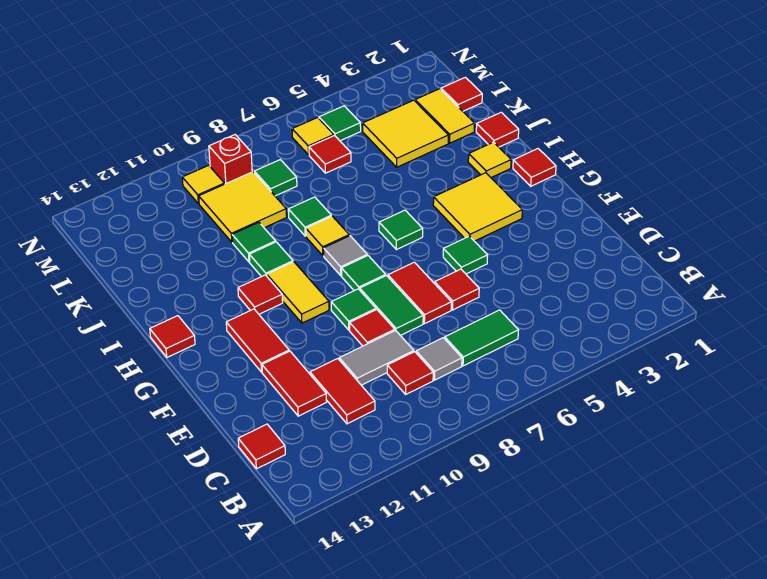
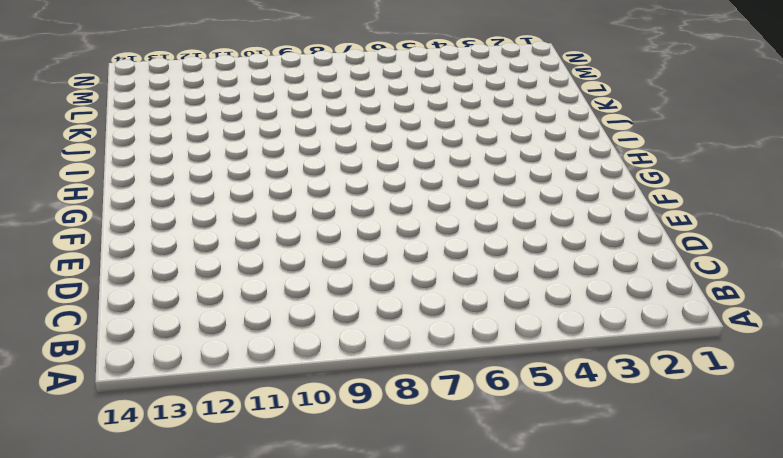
none -> green tile C6:C7 level 1
none -> grey tile C8 level 1
none -> red tile C9 level 1
none -> red tile C11:D11 level 1

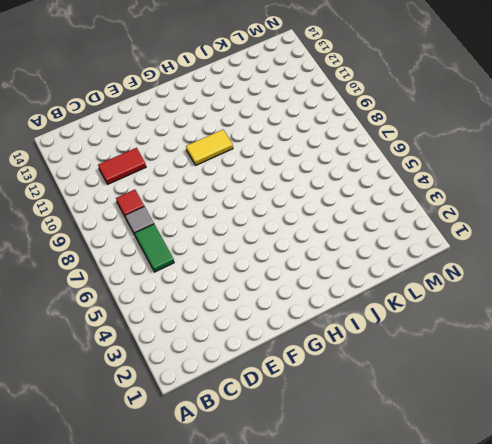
none -> red tile C14 level 1
none -> grey tile D9:D10 level 1
none -> red tile D12:E12 level 1
none -> red tile E6 level 1

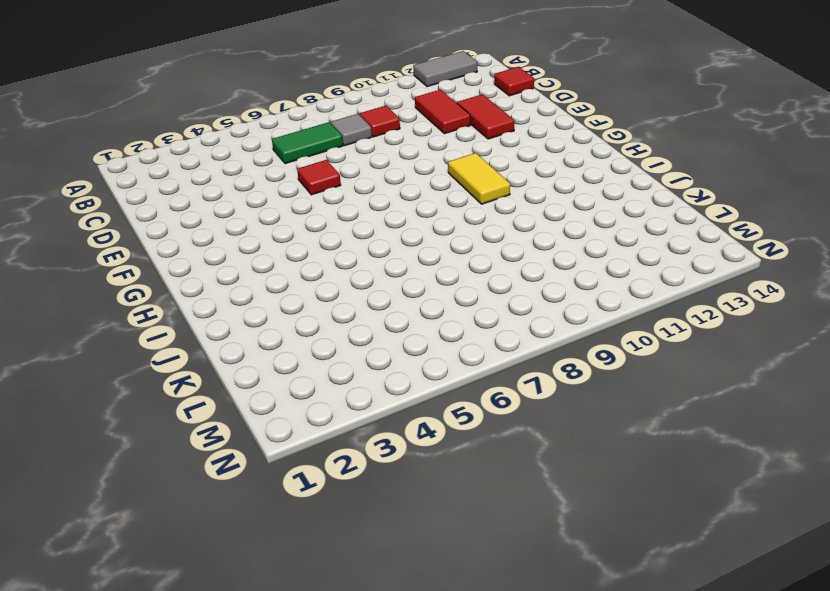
grey tile A12:A13 level 1 -> grey tile D9:D10 level 1
none -> red tile E7:F7 level 1
none -> green tile E8:F8 level 1
none -> red tile E9 level 1
none -> green tile F5 level 1

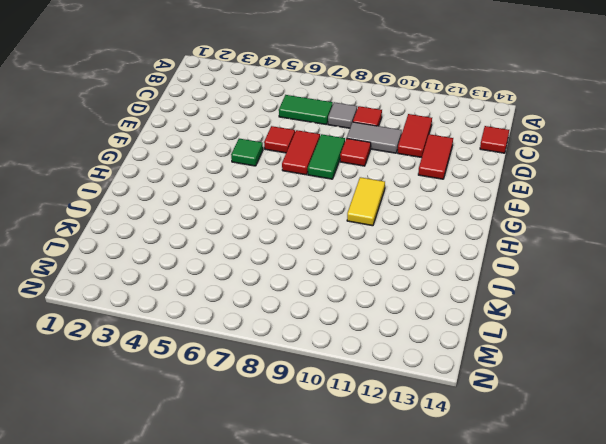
none -> green tile F9 level 1
none -> red tile F12:G12 level 1
none -> yellow tile G3:H4 level 1
none -> green tile G8 level 1

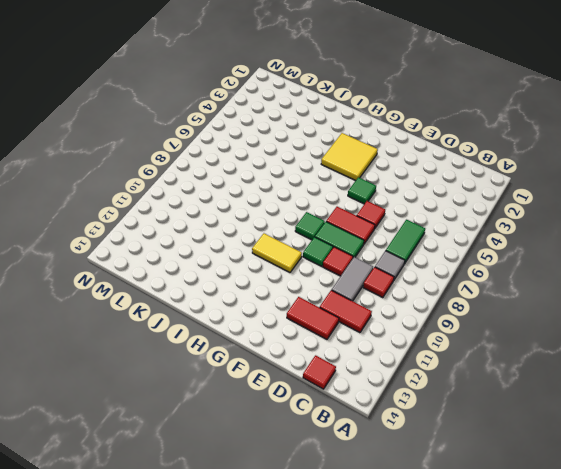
none -> red tile F12:G12 level 1
none -> red tile H1 level 1
none -> green tile H6 level 1
none -> grey tile H8 level 1

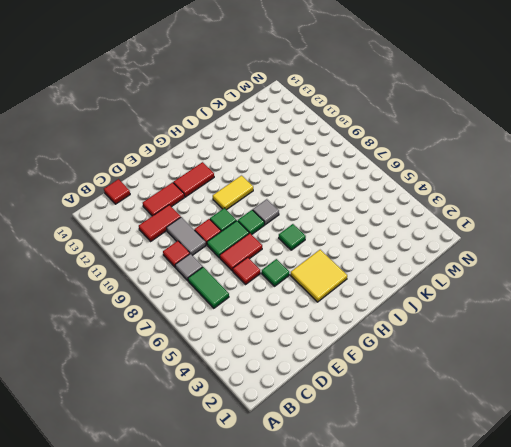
none -> red tile H1 level 1
none -> red tile H11 level 1
none -> red tile H14 level 1
none -> yellow tile I2 level 1

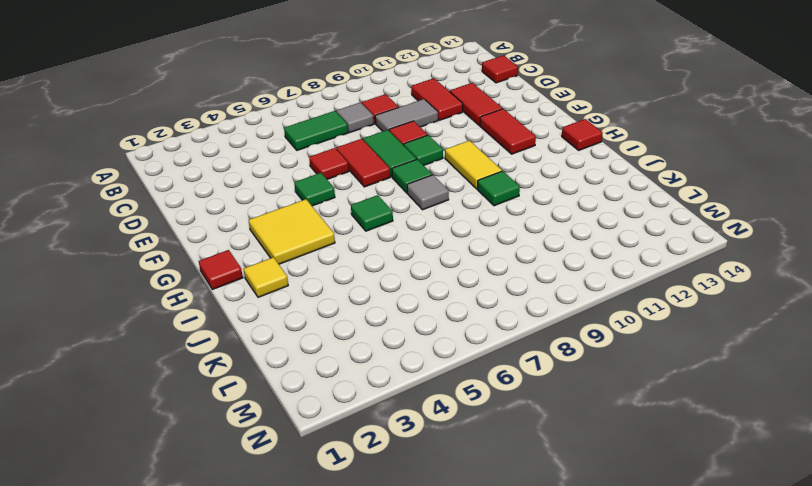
none -> red tile H11 level 1
none -> yellow tile I8 level 1
none -> red tile J1 level 1
none -> green tile J8 level 1

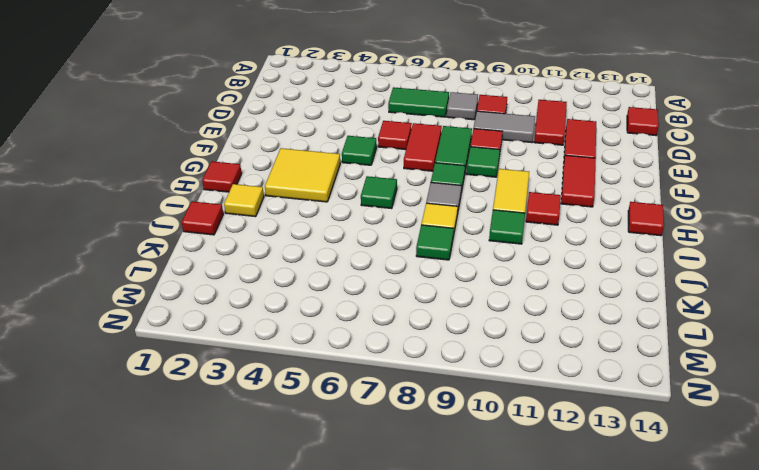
none -> green tile J10 level 1
none -> yellow tile K2:L2 level 1
none -> yellow tile K3:L4 level 1
none -> yellow tile K9:L10 level 1

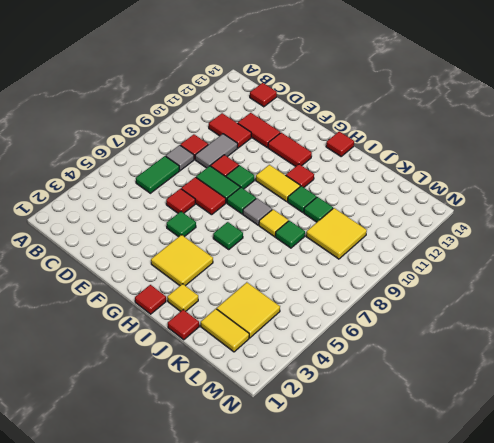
none -> red tile L1 level 1
none -> red tile L6 level 1
none -> green tile L8 level 1
none -> green tile M5 level 1

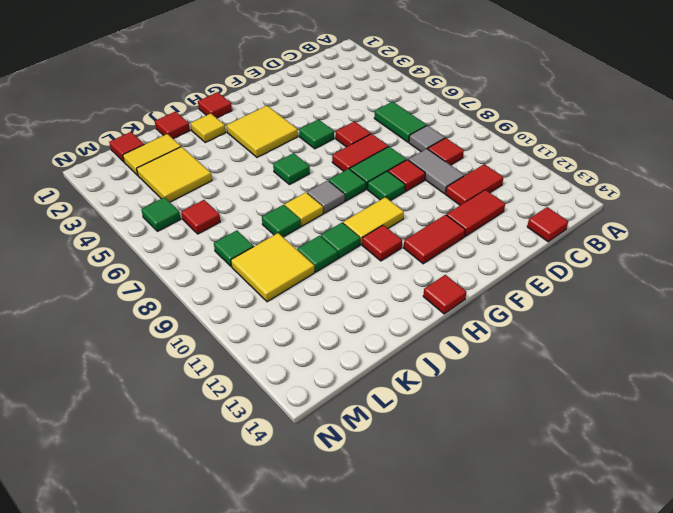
none -> yellow tile M6 level 1
none -> red brick M9 level 1
none -> yellow tile M10 level 1

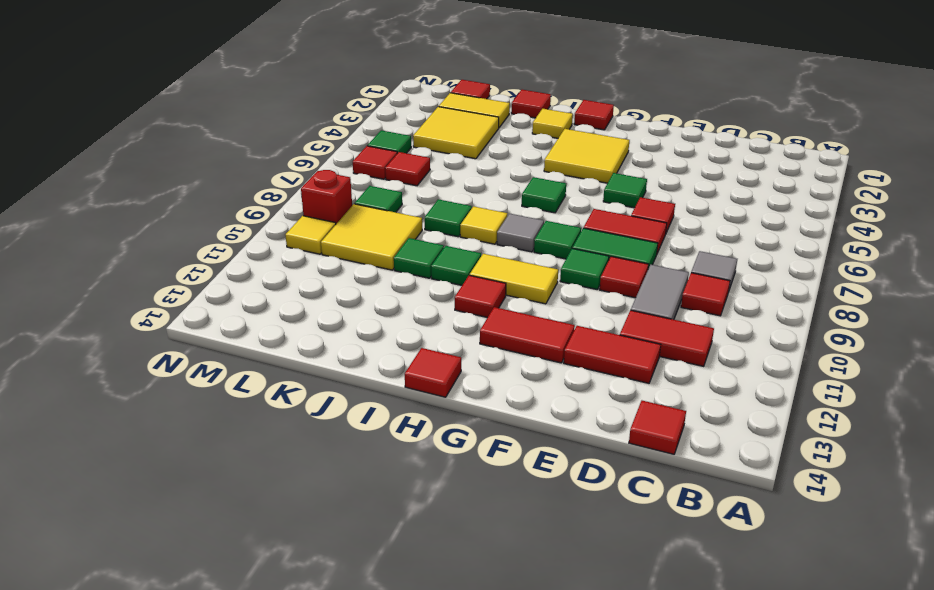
red tile M6 level 1 -> yellow tile M6 level 1
none -> green tile C6:C7 level 1

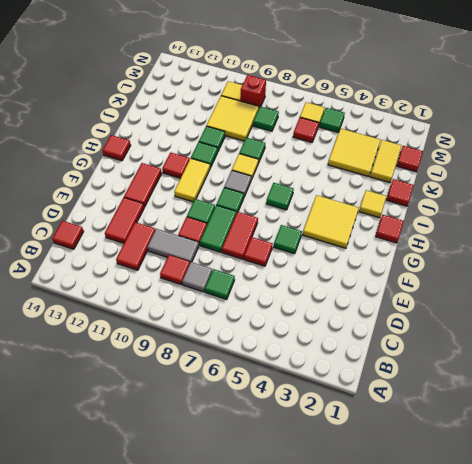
green tile C7 level 1 -> green tile C6:C7 level 1

